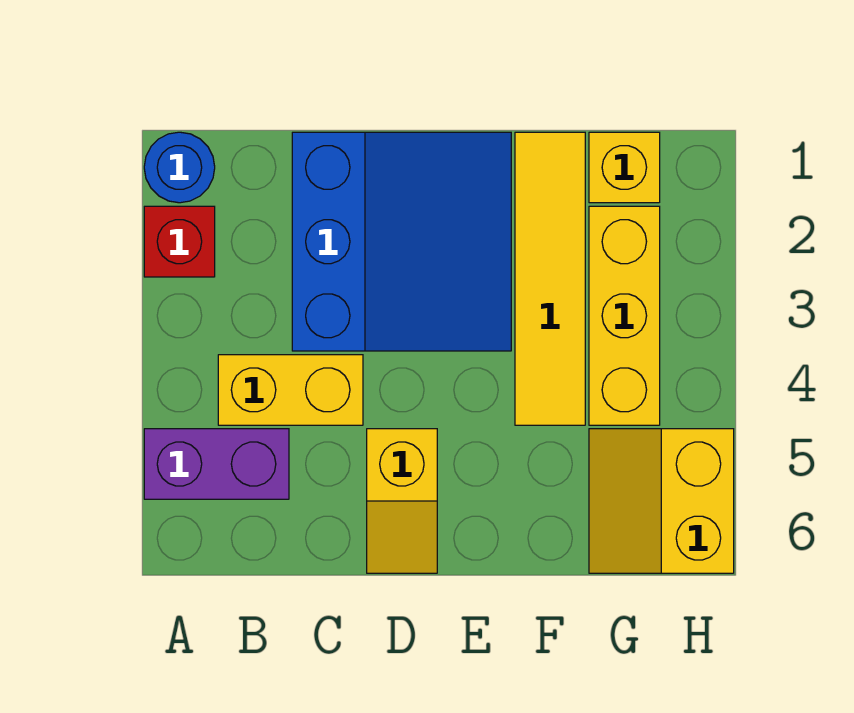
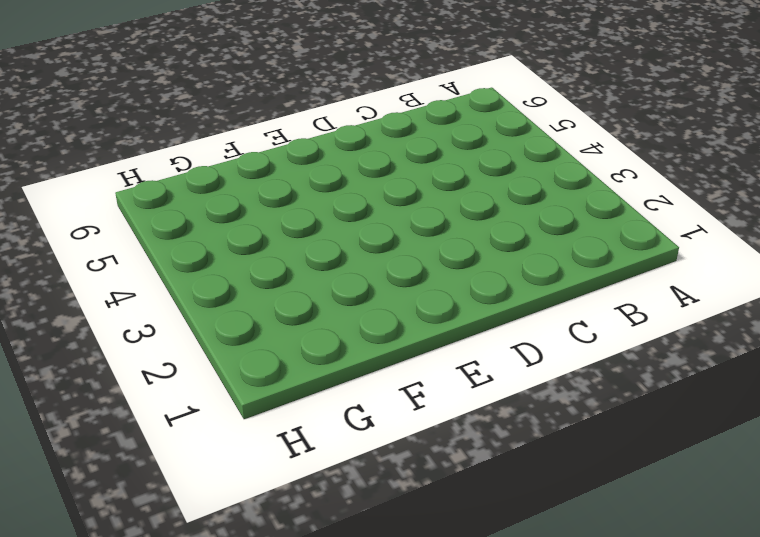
none -> blue round brick A1 level 1
none -> red brick A2 level 1

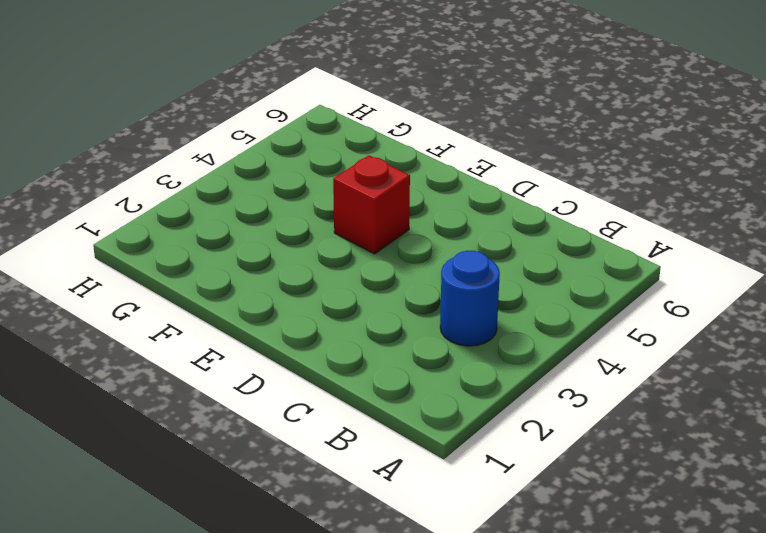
blue round brick B3 level 1 -> blue round brick A1 level 1
red brick E4 level 1 -> red brick A2 level 1
none -> purple brick A5:B5 level 1
none -> yellow brick B4:C4 level 1

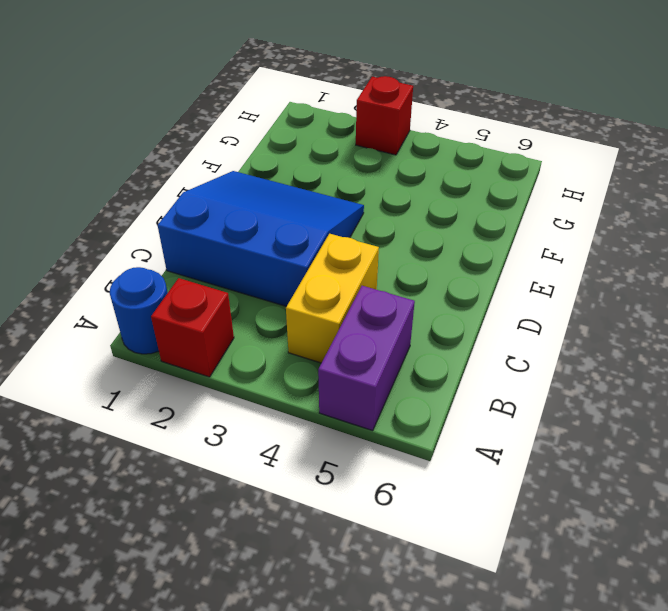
red brick H3 level 1 -> none
none -> yellow slope D5:D6 level 1 top 5
none -> yellow tile F1:F4 level 1

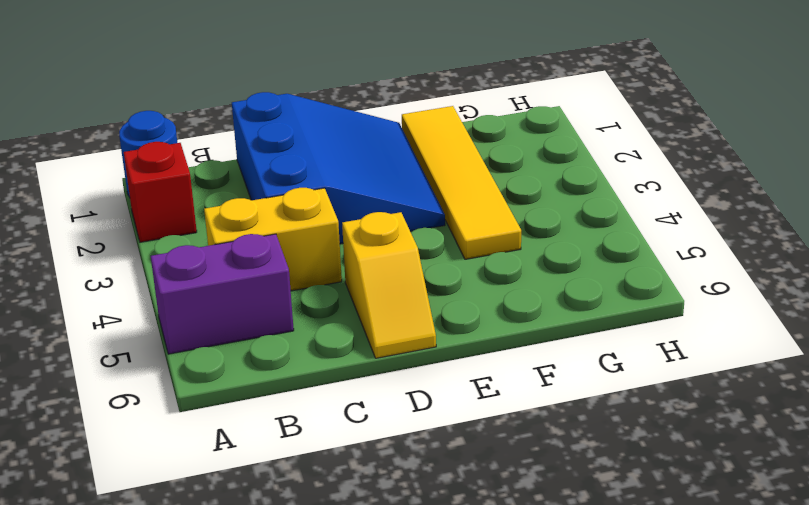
none -> yellow brick G1 level 1
none -> yellow brick G2:G4 level 1

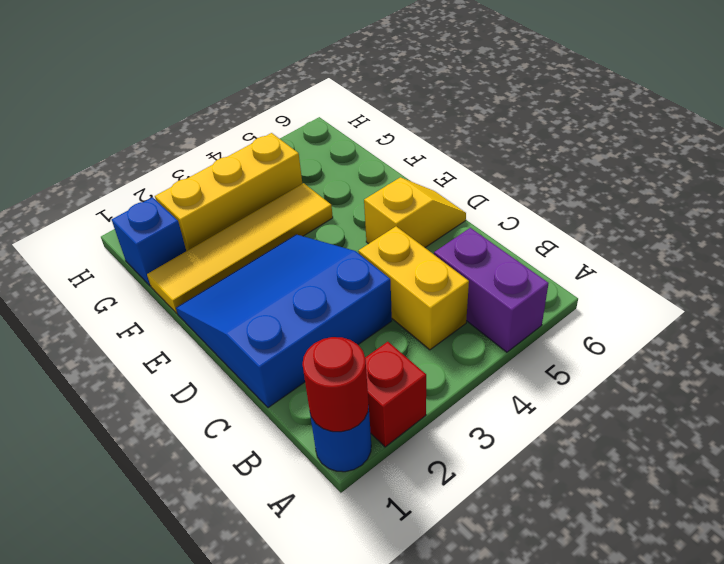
red round brick A1 level 2 -> none
blue brick G1 level 1 -> yellow brick G1 level 1
none -> yellow slope G5:H6 level 1 top H

